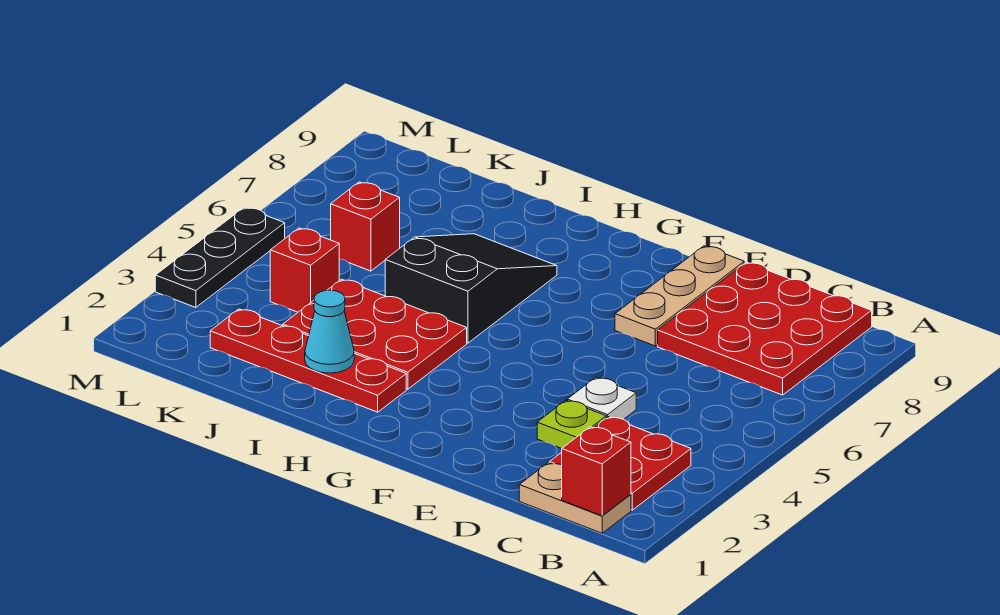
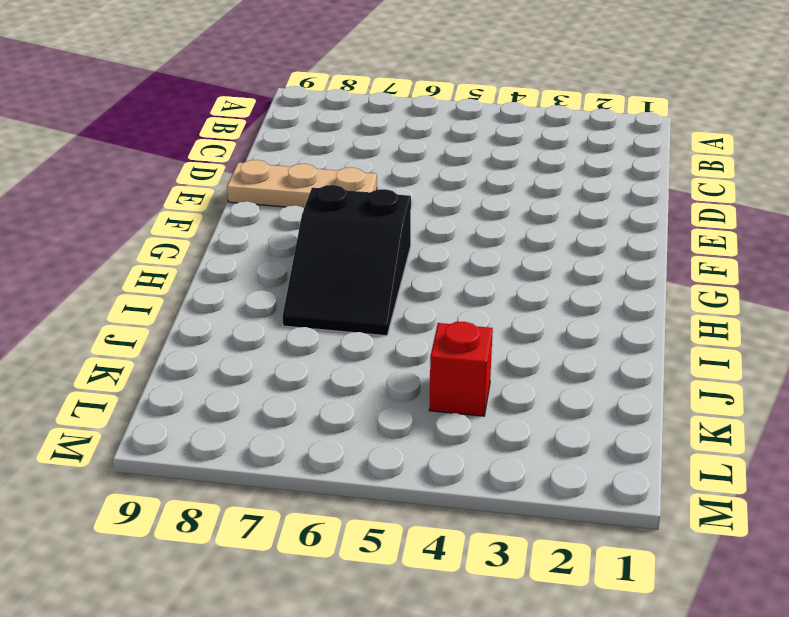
black slope G6:I7 level 1 top G -> black slope H5:I7 level 1 top 5
none -> tan plate B1:C1 level 1
none -> red plate B2:C3 level 1
none -> red plate B7:D9 level 1

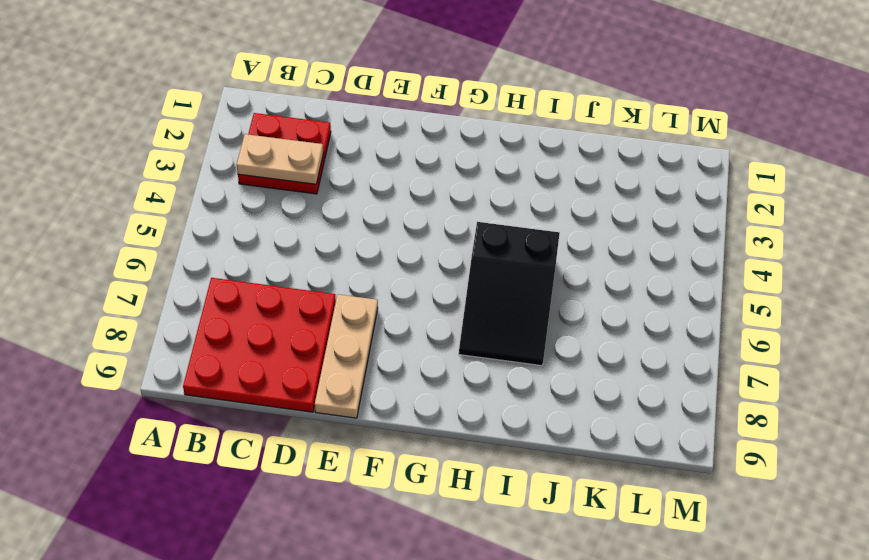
tan plate B3:C3 level 2 -> tan plate B1:C1 level 1
none -> lime plate D3 level 1
none -> white plate D4 level 1
none -> red plate H2:K2 level 1

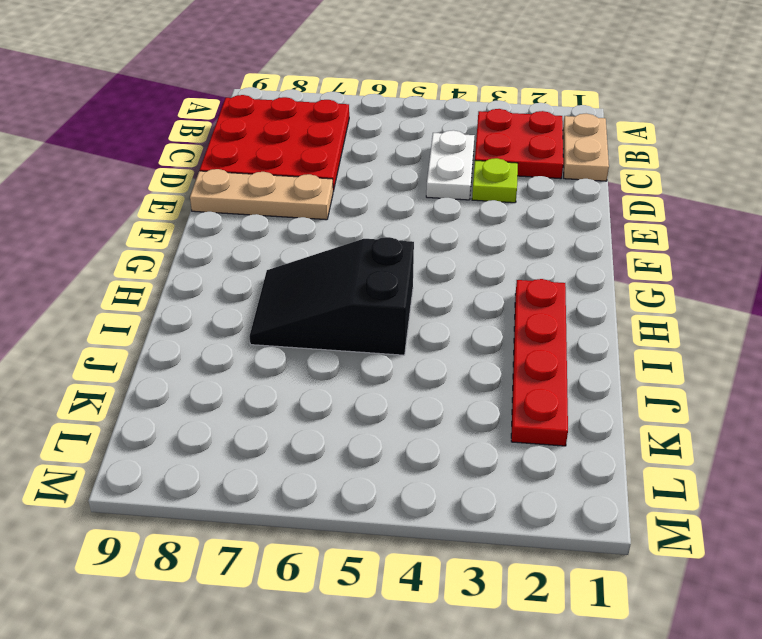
white plate C4:D4 level 1 -> white plate D4 level 1
none -> red plate H3:J4 level 1
none -> red brick K4 level 1
none -> red brick K6 level 1

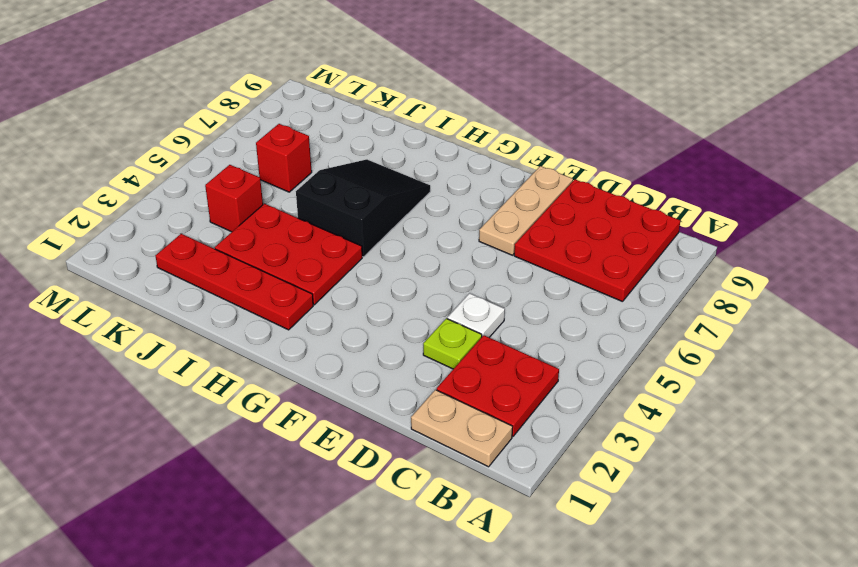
none -> black plate M3:M5 level 1
none -> red brick B1 level 2
none -> cyan cone I2 level 2

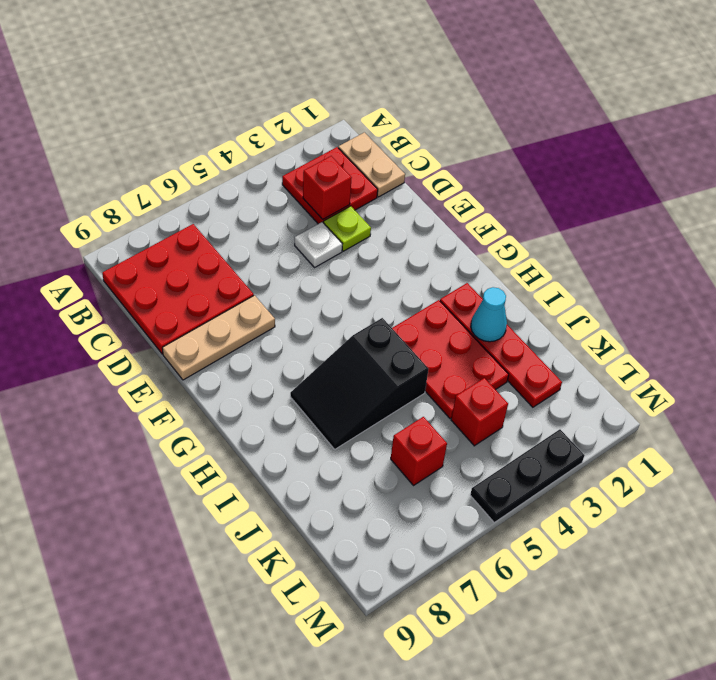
red brick C3 level 2 -> red brick B1 level 2

